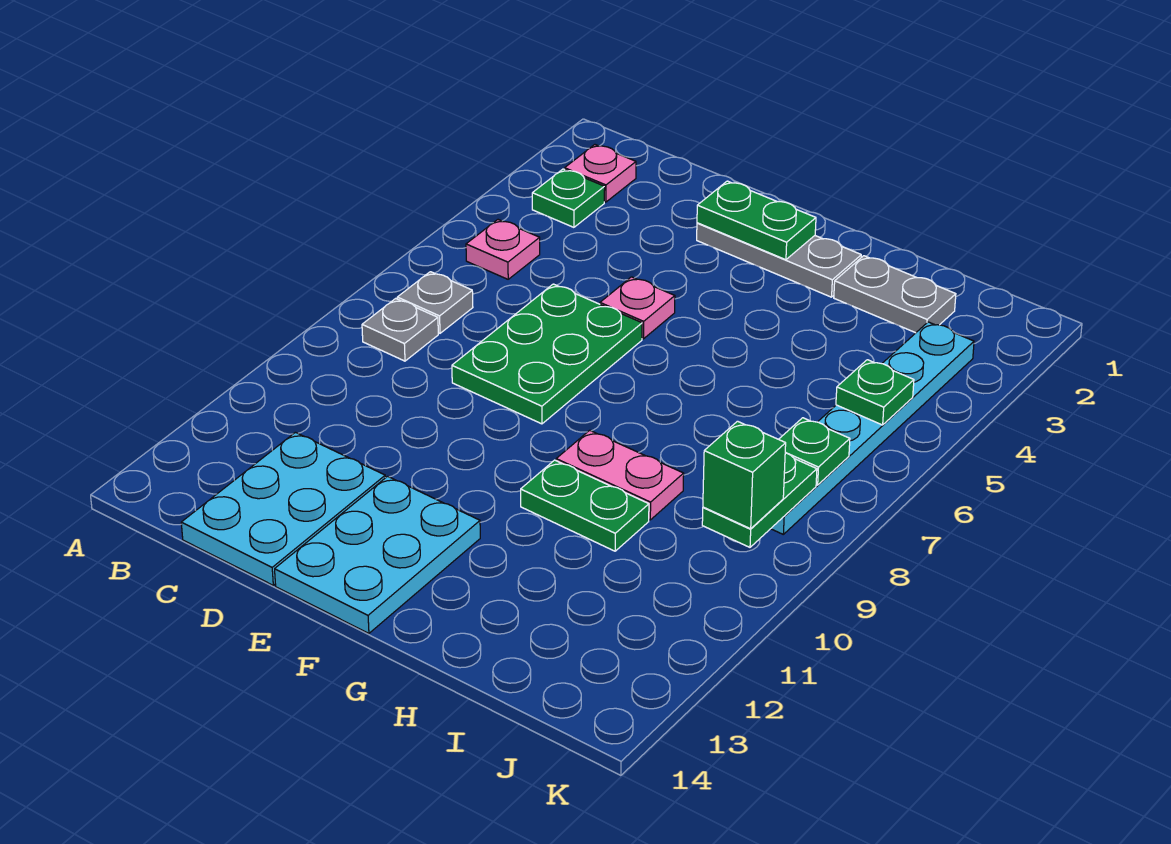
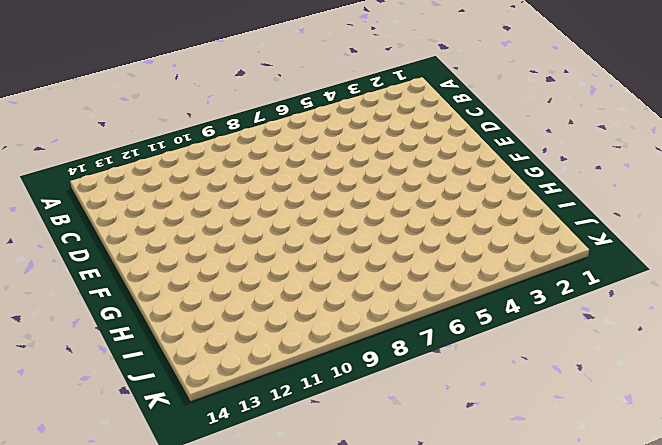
none -> pink plate B2 level 1
none -> green plate B3 level 1
none -> pink plate B5 level 1

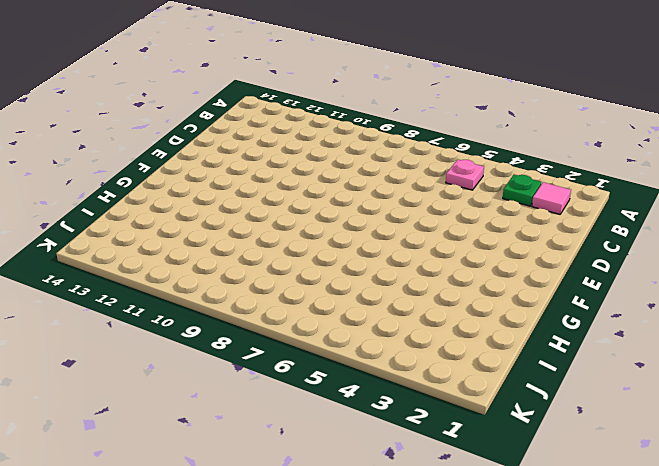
pink tile B2 level 1 -> pink plate B2 level 1
none -> grey plate B7 level 1
none -> grey plate B8 level 1
none -> cyan plate C12:D14 level 1

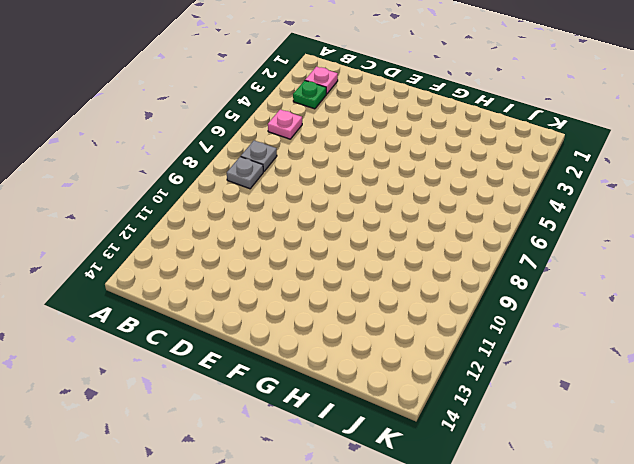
none -> cyan plate C12:D14 level 1
none -> green plate D6:E8 level 1
none -> grey plate E2:G2 level 1

